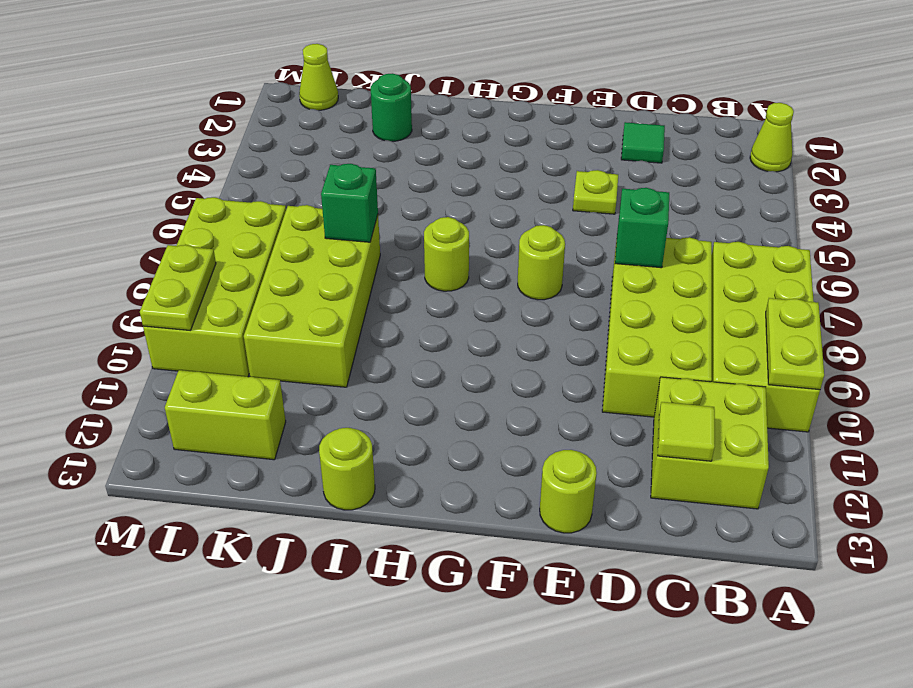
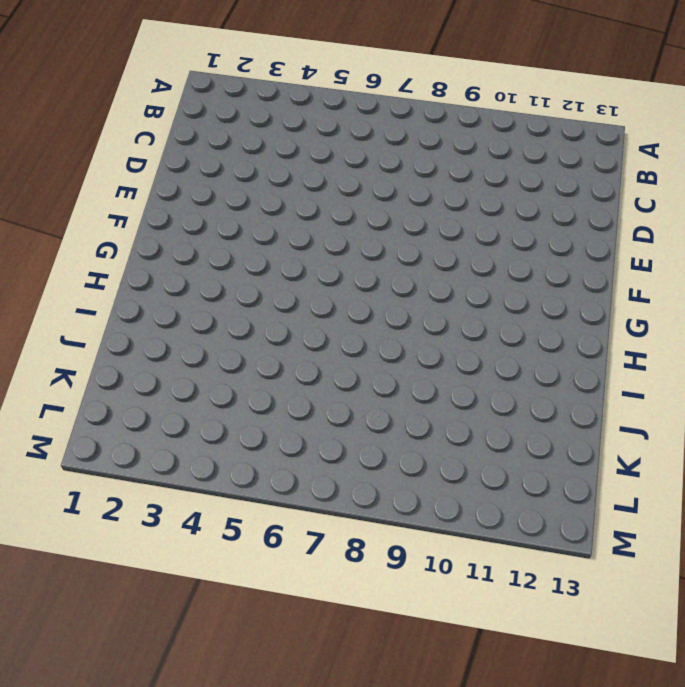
none -> lime cone A2 level 1
none -> lime brick A7:B10 level 1
none -> lime brick B11:C12 level 1

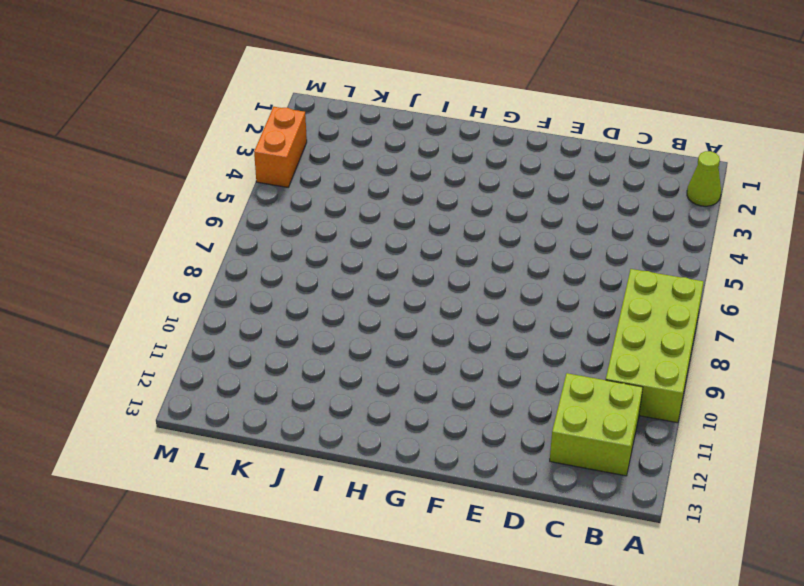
orange brick M3:M4 level 1 -> none
none -> lime brick C7:D10 level 1
none -> green tile D2 level 1
none -> lime plate E4 level 1

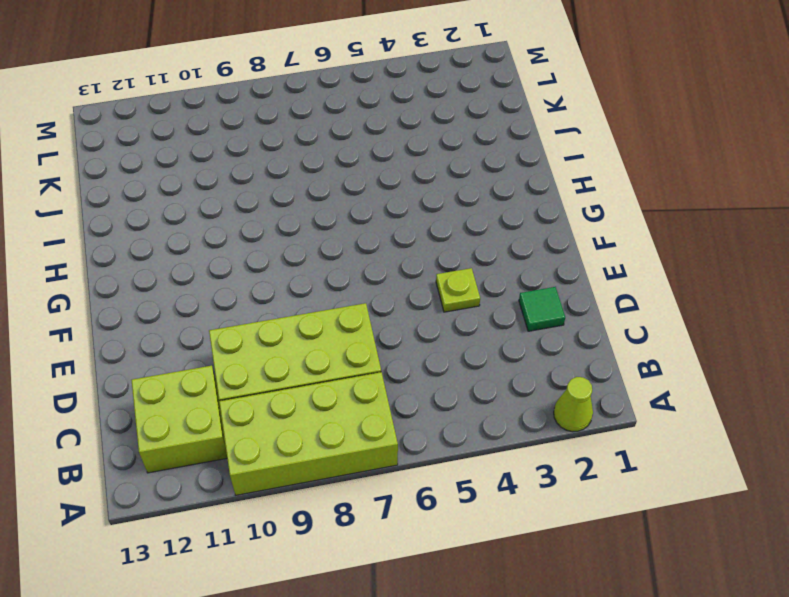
none -> lime round brick E13 level 1
none -> lime round brick F7 level 1
none -> lime round brick H7 level 1

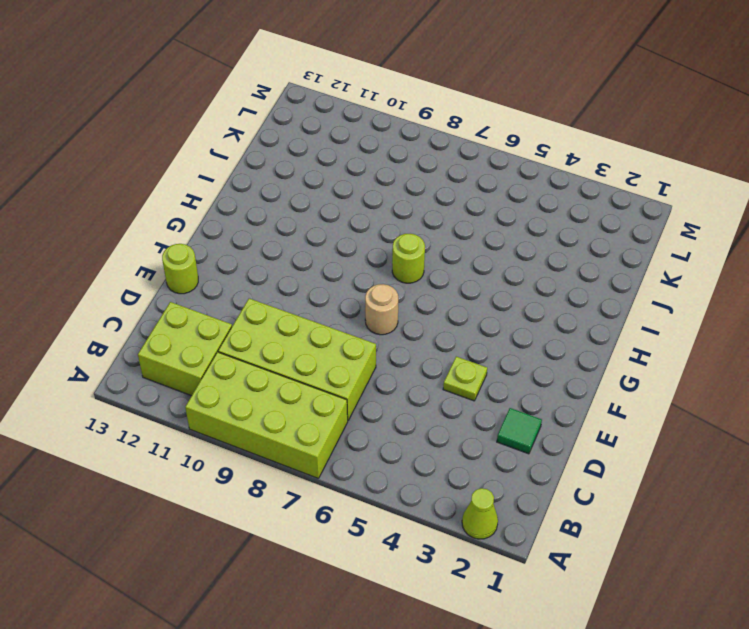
tan round brick F7 level 1 -> lime round brick F7 level 1
none -> lime round brick I13 level 1
none -> green round brick J2 level 1
none -> lime brick J7:K10 level 1

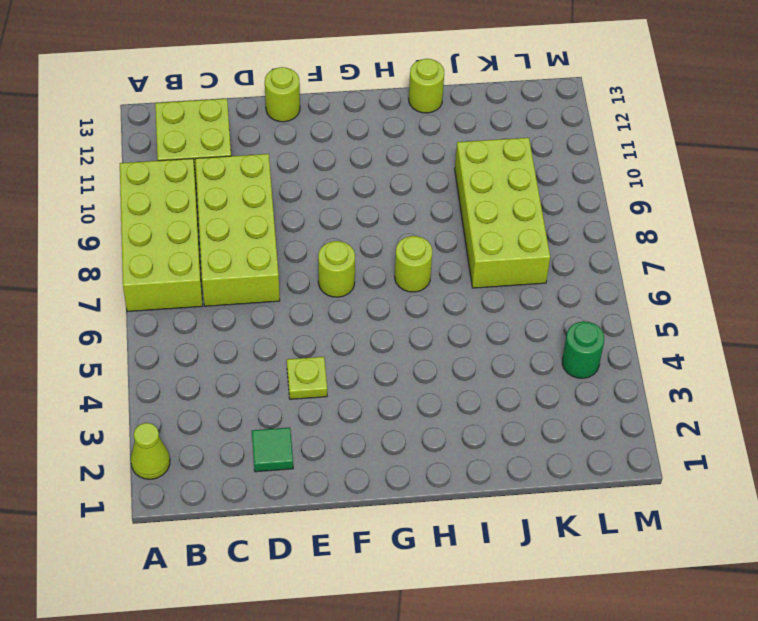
green round brick L4 level 1 -> green round brick J2 level 1
none -> lime brick K12:L12 level 1
none -> lime cone L1 level 1
none -> lime brick L7:M10 level 1

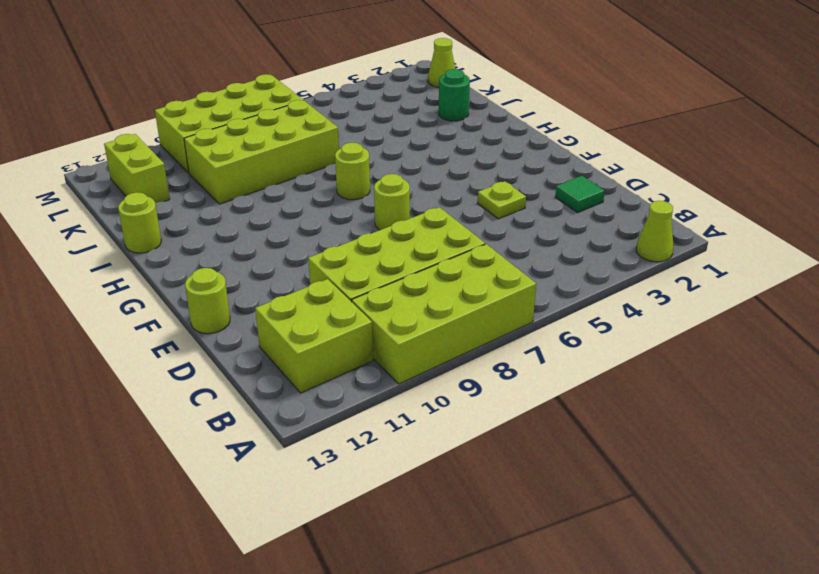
none -> lime plate A9:A10 level 2
none -> lime tile C12 level 2
none -> green brick D7 level 2

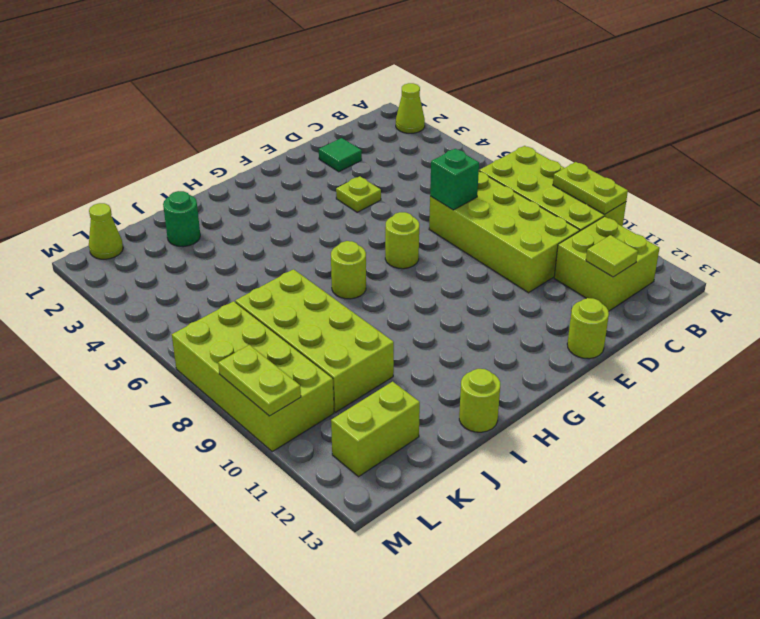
none -> green brick J7 level 2

